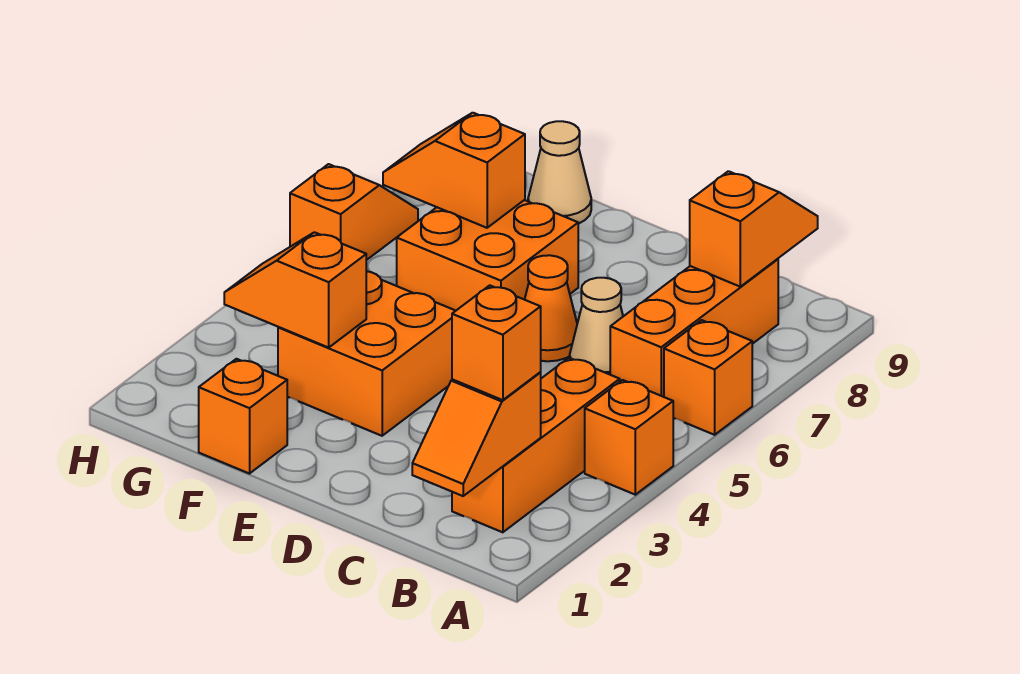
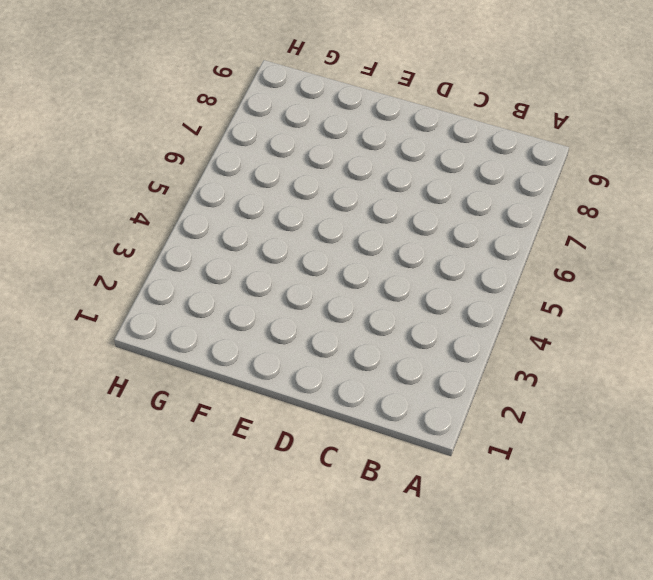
none -> orange brick A4 level 1
none -> orange brick A6 level 1
none -> orange brick B2:B4 level 1

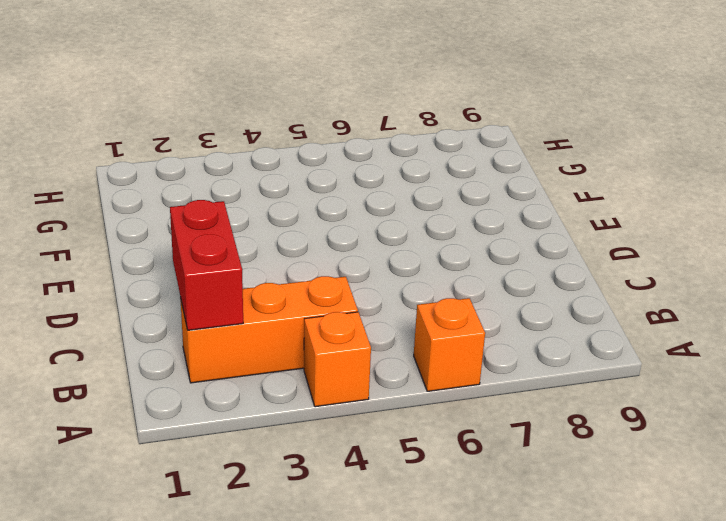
red brick B2:C2 level 2 -> orange slope B1:B2 level 2 top 2
none -> orange brick B6:B8 level 1
none -> tan cone C6 level 1
none -> orange cone D6 level 1

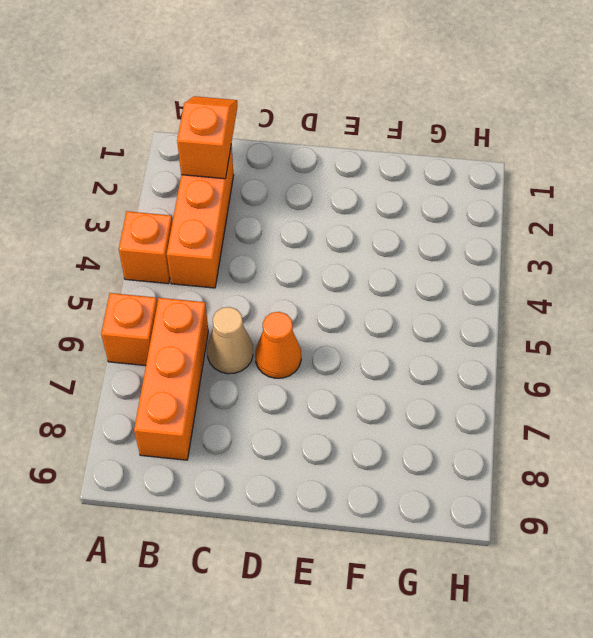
none -> orange brick E3:F4 level 1
none -> orange brick E6:F7 level 1
none -> orange brick F1 level 1

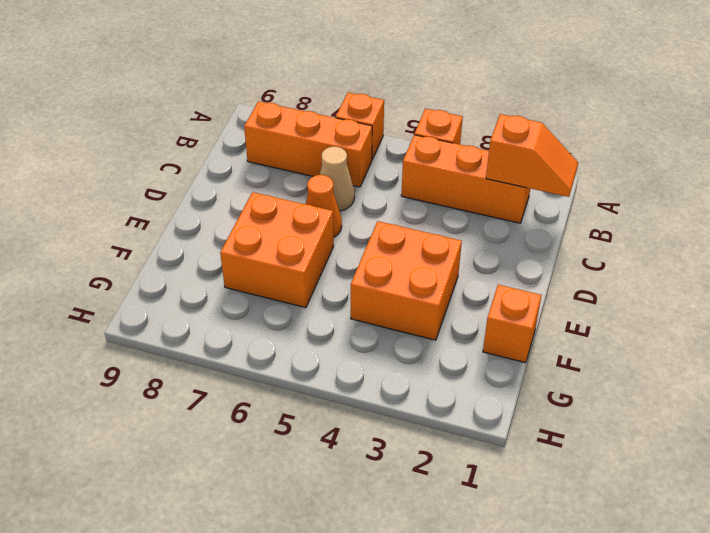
none -> tan cone F9 level 1
none -> orange slope H6:H7 level 1 top 6
none -> orange slope B8:B9 level 2 top 8

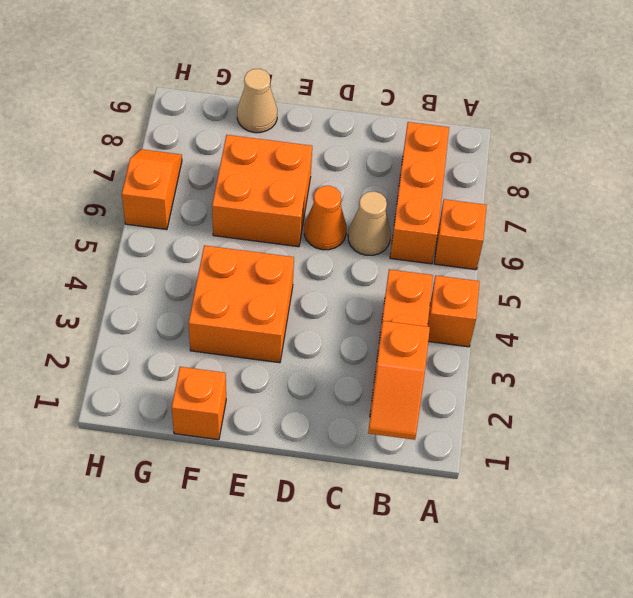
none -> orange slope B8:B9 level 2 top 8
none -> orange slope F3:G3 level 2 top F
none -> orange slope F7:G7 level 2 top F

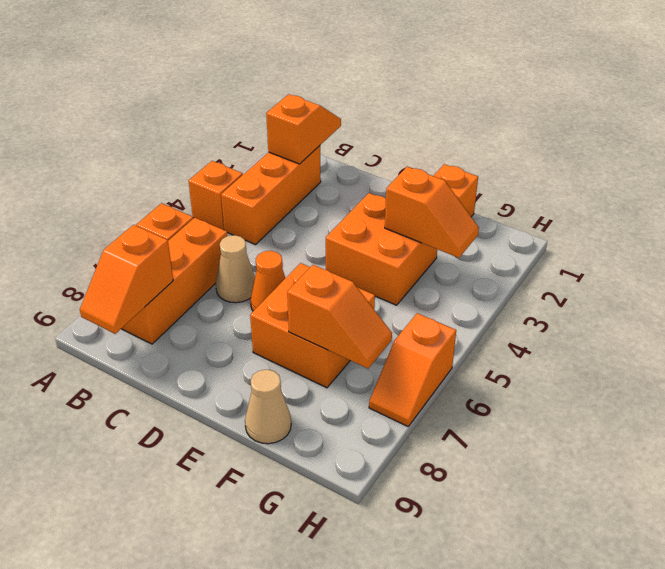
none -> orange brick B2 level 3

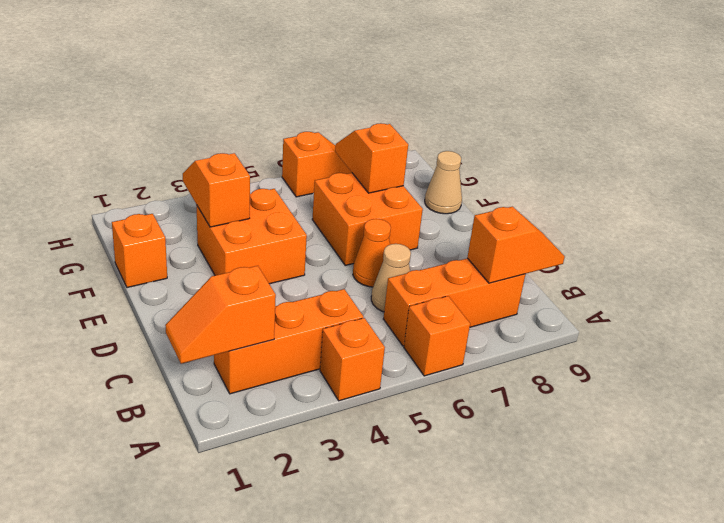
none -> orange brick B2 level 3

